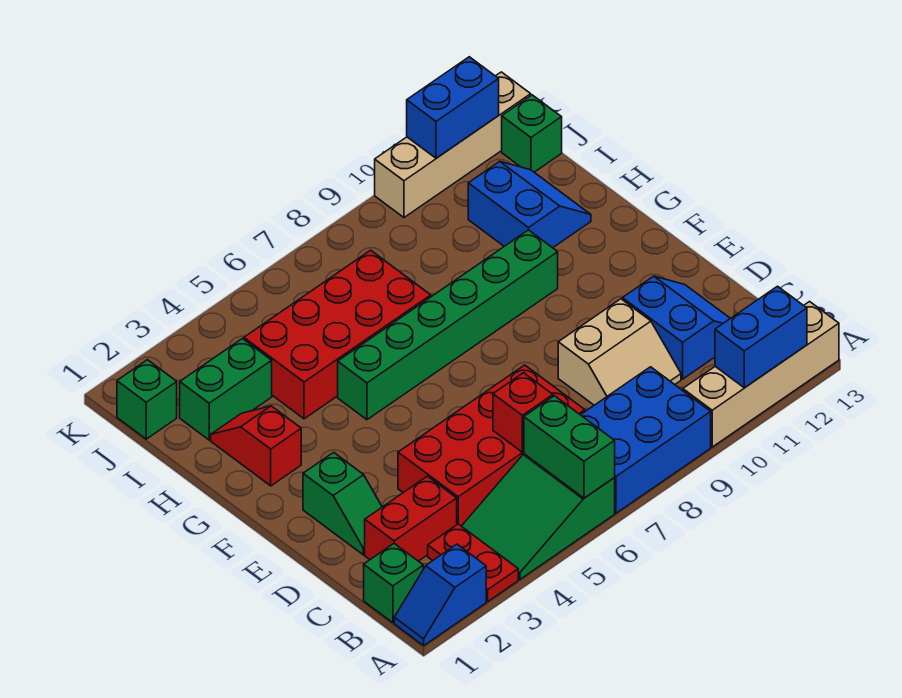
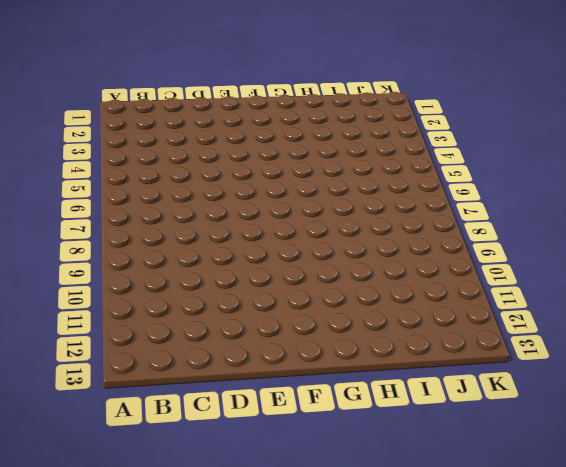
none -> blue slope A1:A2 level 1 top 2
none -> red plate A3:B3 level 1
none -> green slope A4:B6 level 1 top 6

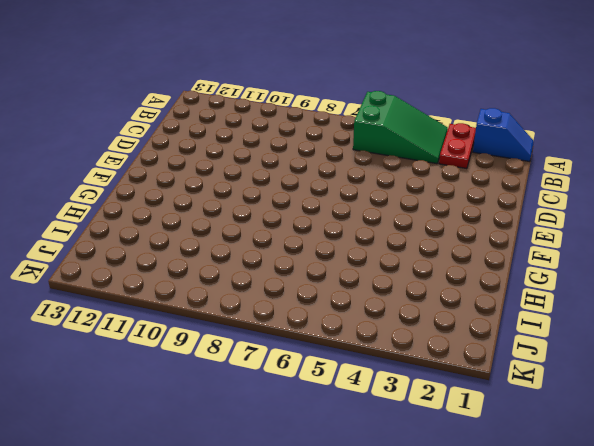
none -> blue brick A7:B9 level 1
none -> tan brick A10:A13 level 1
none -> green brick B1 level 1

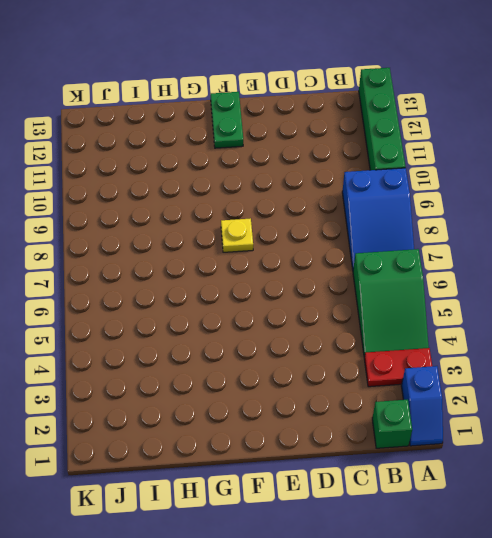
blue slope A7:B9 level 1 top 9 -> blue brick A7:B9 level 1
green brick A10:A13 level 1 -> tan brick A10:A13 level 1
yellow plate F8 level 1 -> none
green plate F12:F13 level 1 -> none
none -> red brick C2:C3 level 1
none -> red brick C4:D7 level 1
none -> tan slope C9:D10 level 1 top D

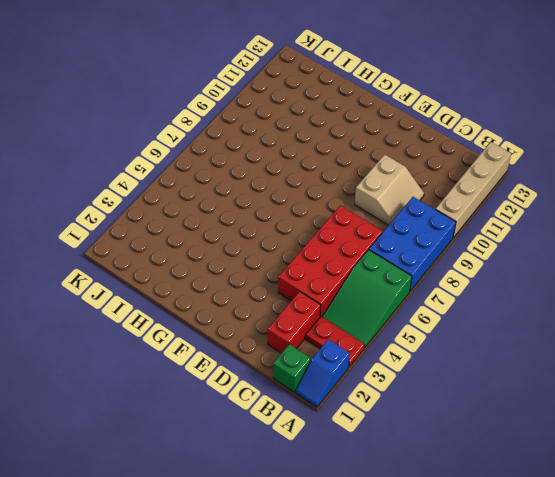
none -> blue slope C11:D12 level 1 top 11
none -> green slope D2:E2 level 1 top E
none -> red slope G2:H2 level 1 top G

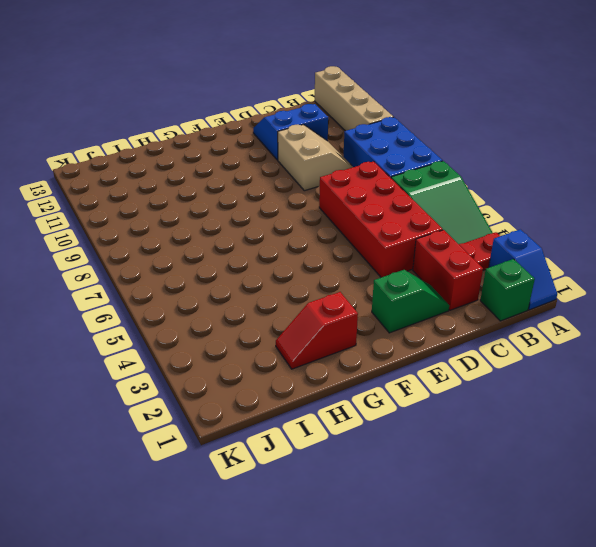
none -> green brick G5:G10 level 1
none -> red brick H4:I7 level 1
none -> blue slope H11:I12 level 1 top 11

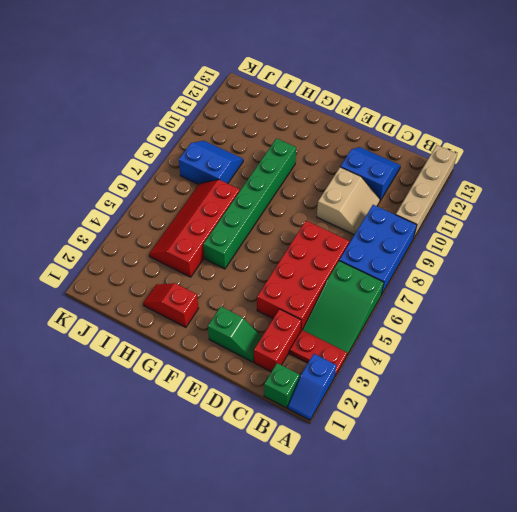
red slope H4:I7 level 1 top H -> red brick H4:I7 level 1
blue slope I8:J9 level 1 top 8 -> blue slope H11:I12 level 1 top 11
none -> green brick I2:I3 level 1
none -> green brick J1 level 1
none -> green brick J13 level 1

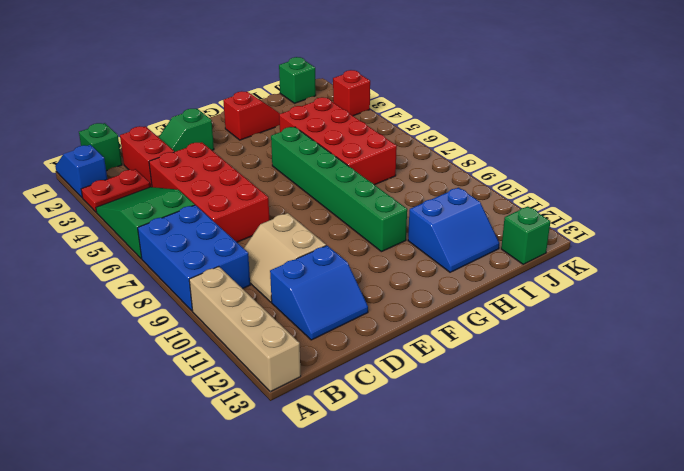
red brick K3 level 1 -> red brick C6 level 2
none -> green brick I2:I3 level 1
none -> tan brick K10:K13 level 1
none -> green brick A6:B6 level 2

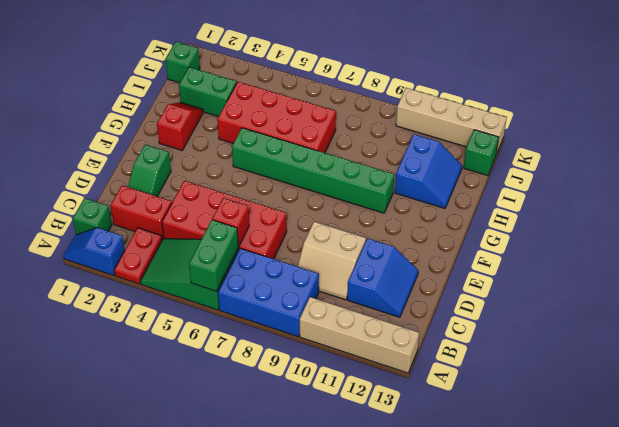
none -> blue brick A11:A12 level 2
none -> blue brick K11:K12 level 2

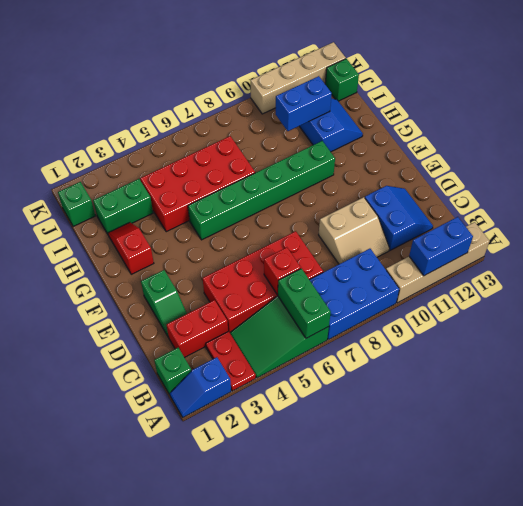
blue brick I10:I11 level 2 -> blue brick K11:K12 level 2

